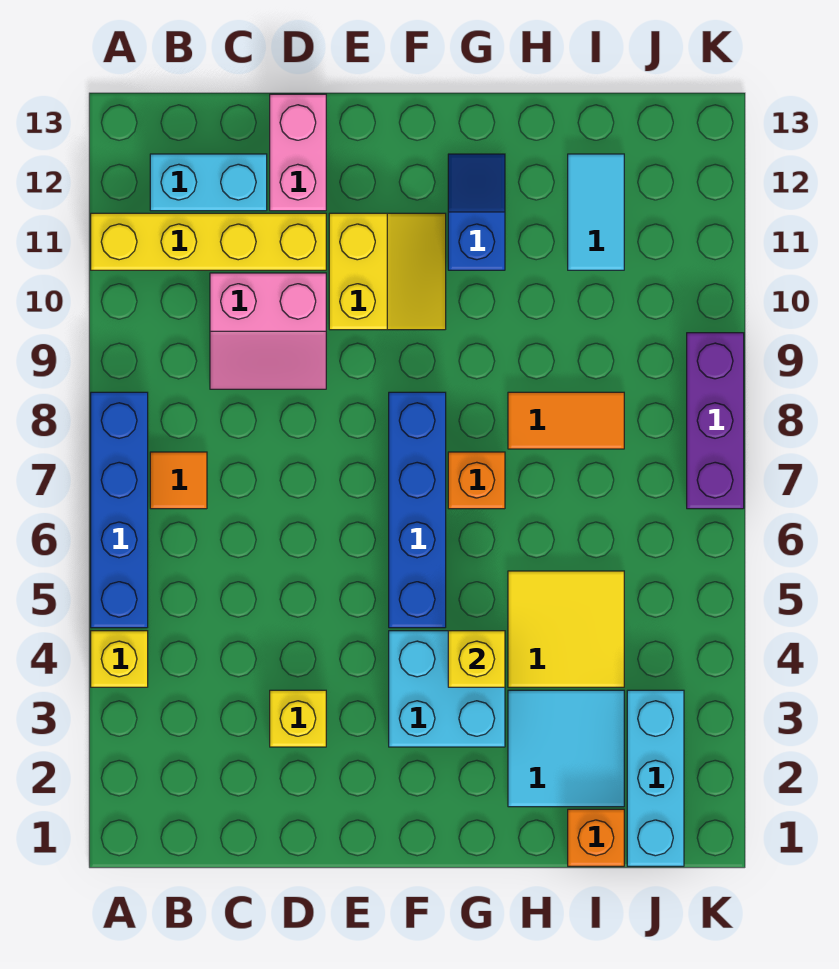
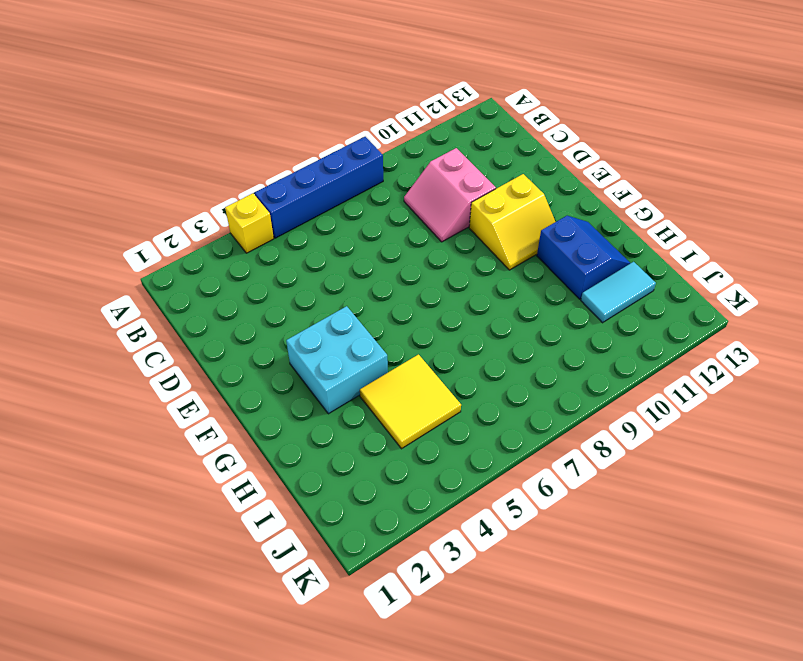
blue slope G11:H12 level 1 top 11 -> blue slope G11:G12 level 1 top 11
none -> yellow brick A11:D11 level 1
none -> orange tile B7 level 1
none -> cyan brick B12:C12 level 1

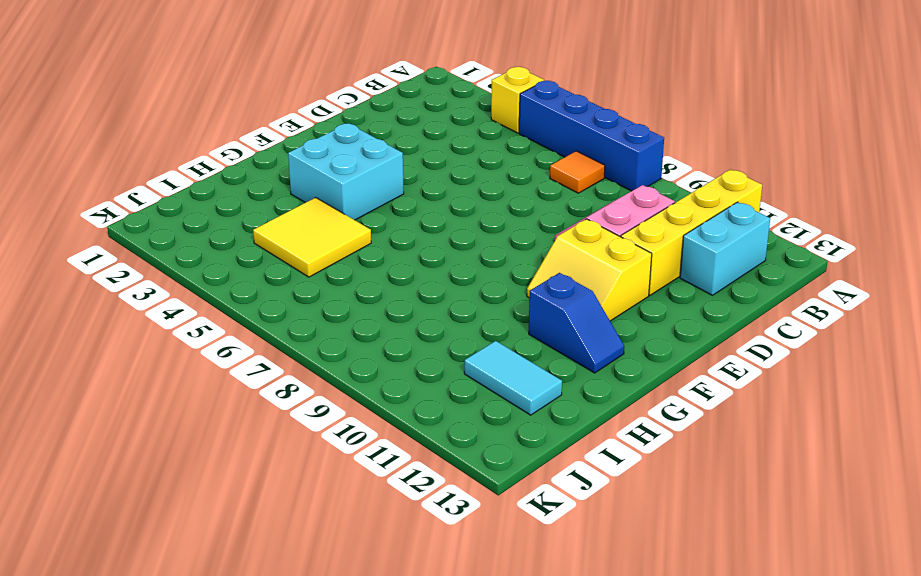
none -> yellow brick D3 level 1
none -> pink brick D12:D13 level 1
none -> blue brick F5:F8 level 1

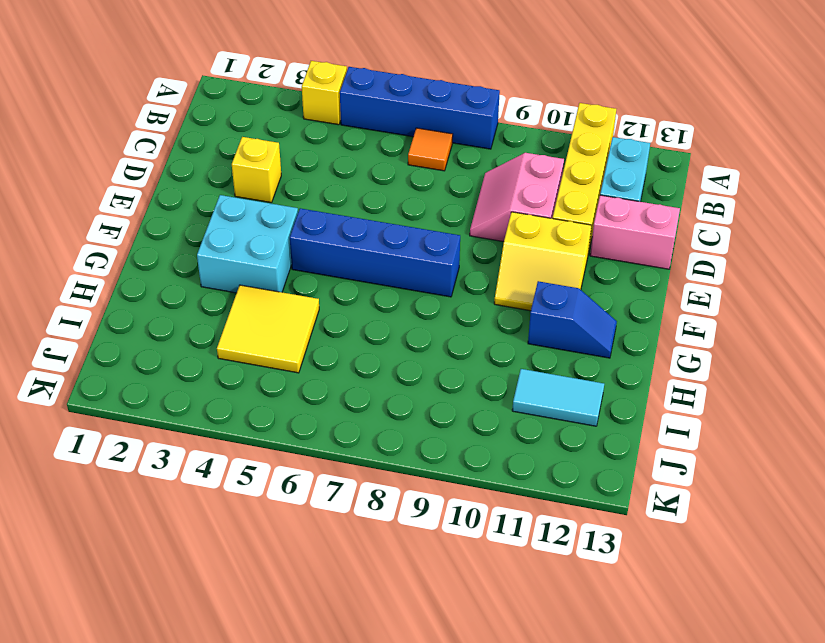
none -> orange brick G7 level 1
none -> cyan tile H2:I3 level 1
none -> orange tile H8:I8 level 1

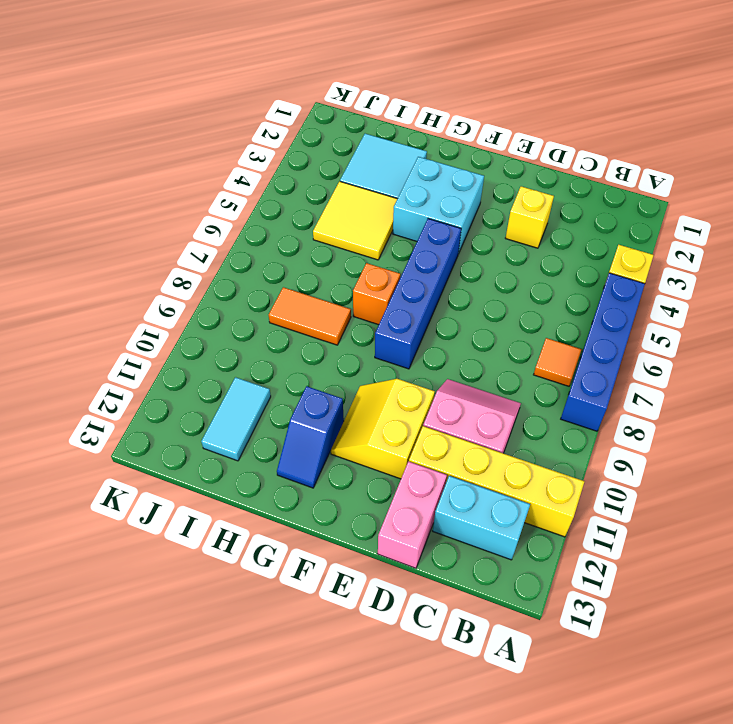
none -> orange brick I1 level 1
none -> cyan brick J1:J3 level 1
none -> purple brick K7:K9 level 1

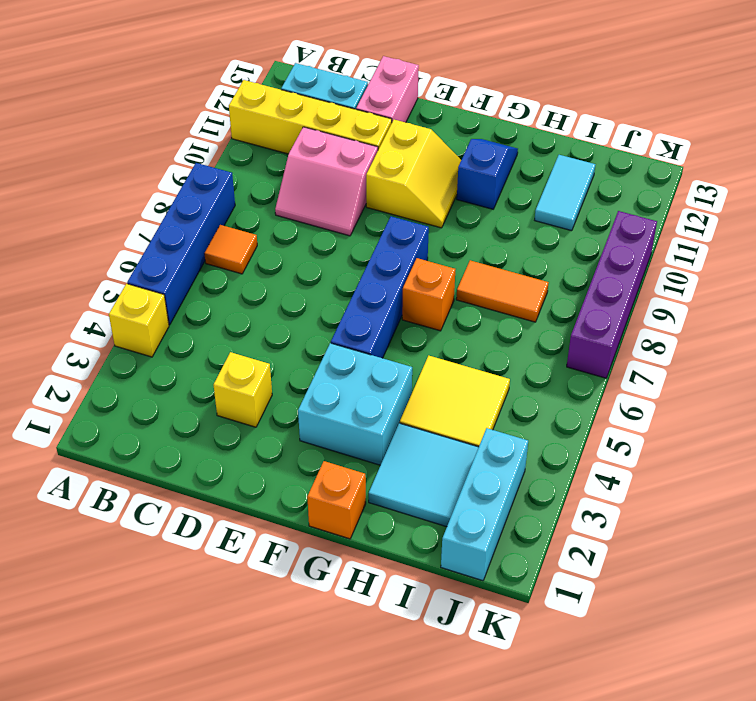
orange brick G1 level 1 -> orange brick I1 level 1
purple brick K7:K10 level 1 -> purple brick K7:K9 level 1
none -> yellow brick G4 level 2

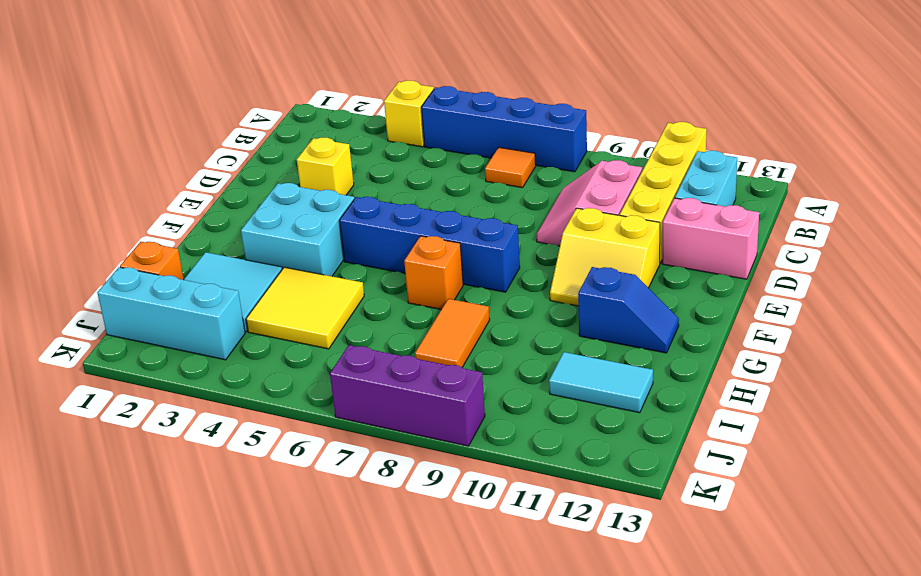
none -> yellow brick G4 level 2

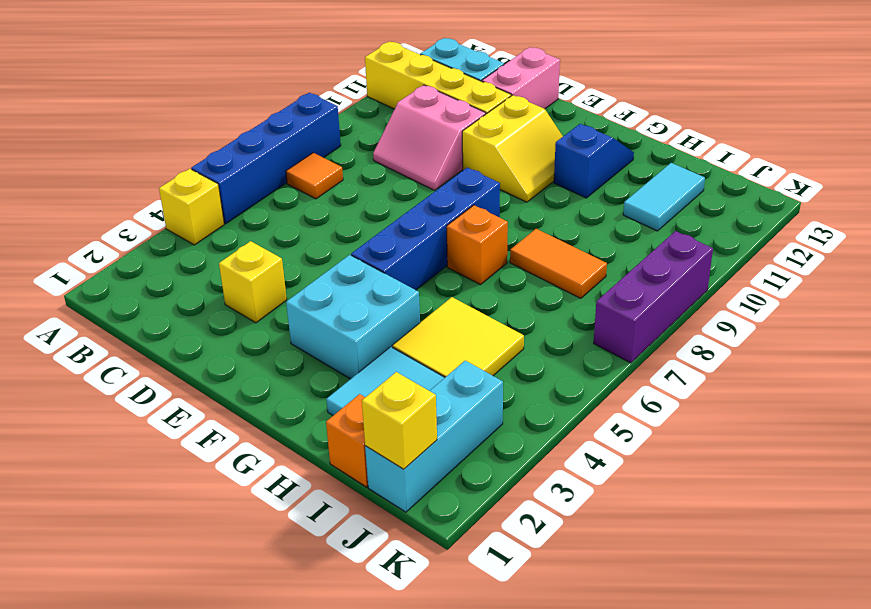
yellow brick J1 level 2 -> yellow brick G4 level 2

